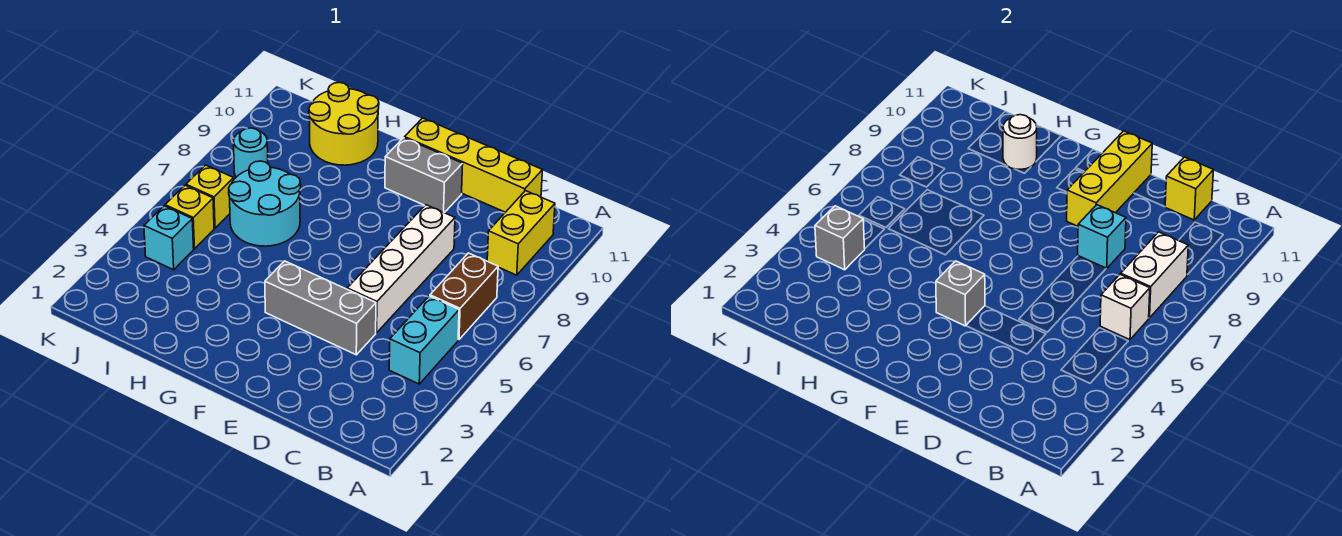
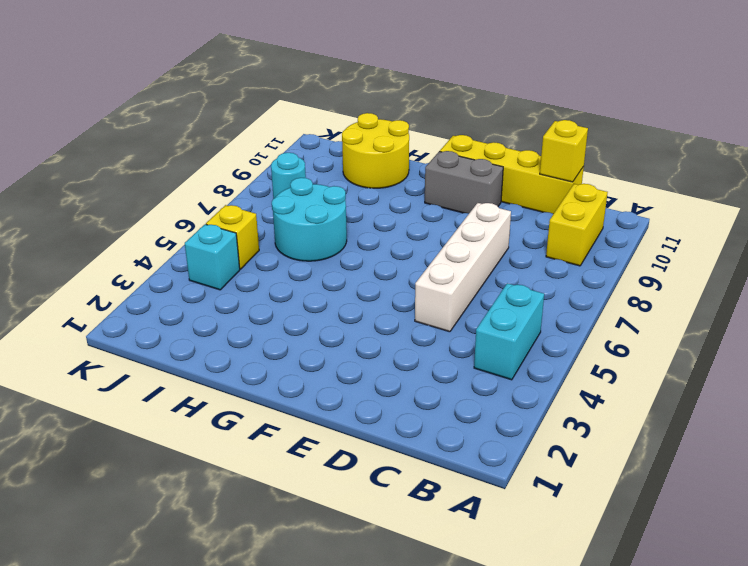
none -> brown brick B6:B7 level 1
none -> grey brick D4:F4 level 1
none -> yellow brick J6 level 1

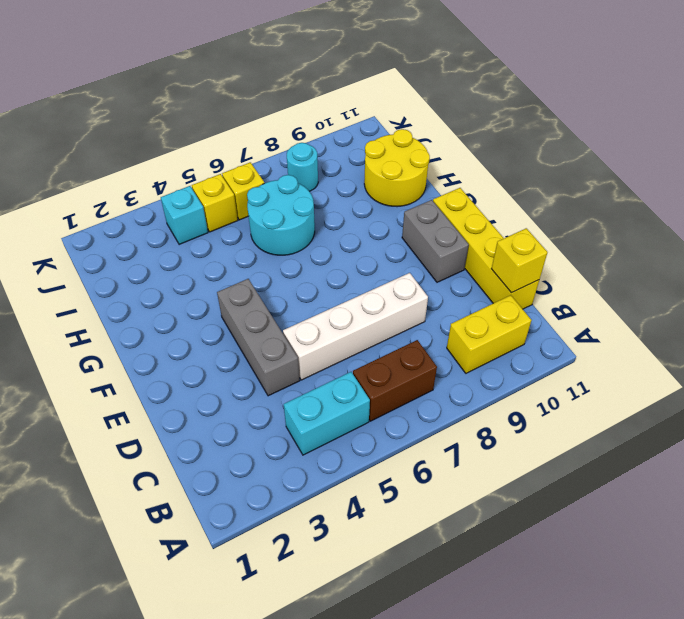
none -> white brick B6 level 2
none -> white brick B7:B8 level 2
none -> cyan brick D8 level 2

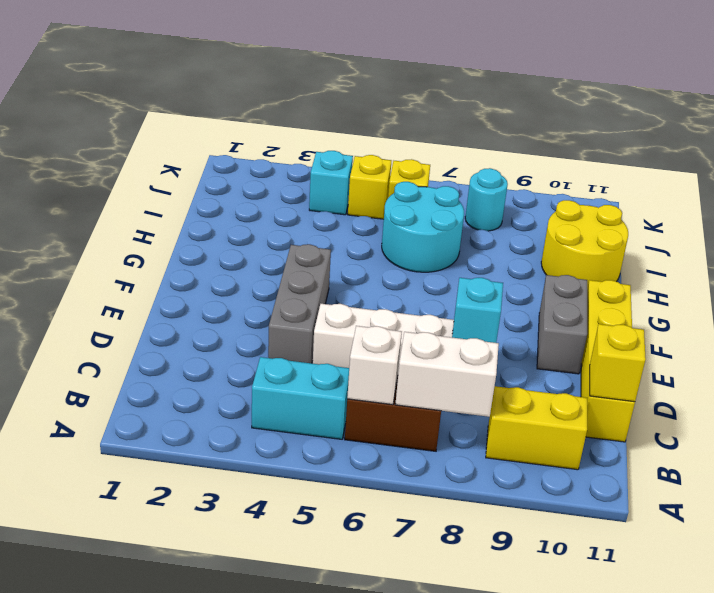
none -> yellow brick E9:E11 level 2
none -> grey brick F4 level 2
none -> white round brick H10 level 2

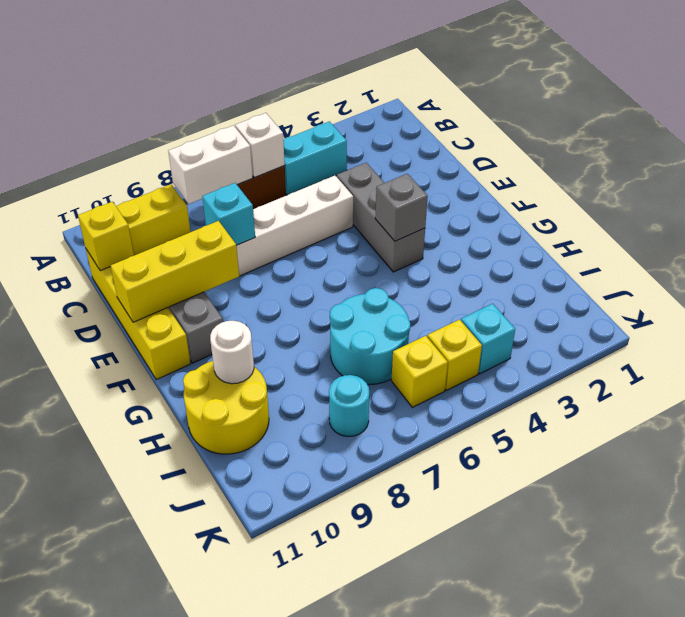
none -> grey brick J4 level 2

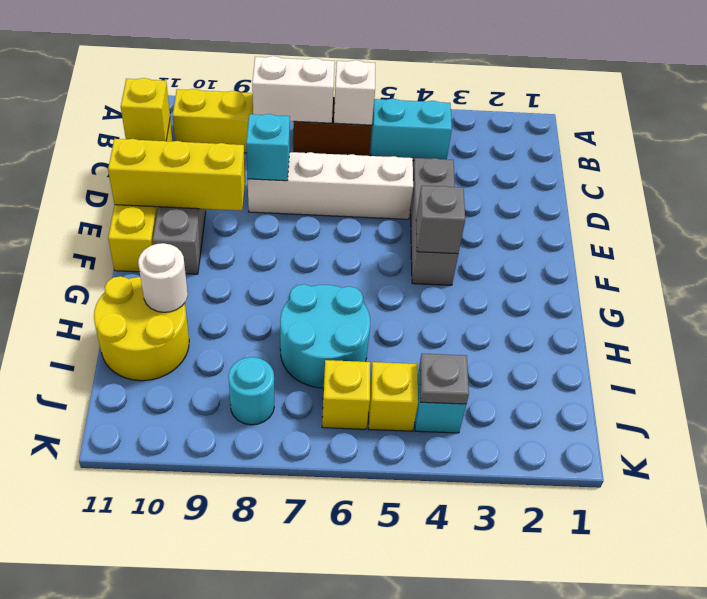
grey plate J4 level 2 -> grey brick J4 level 2

